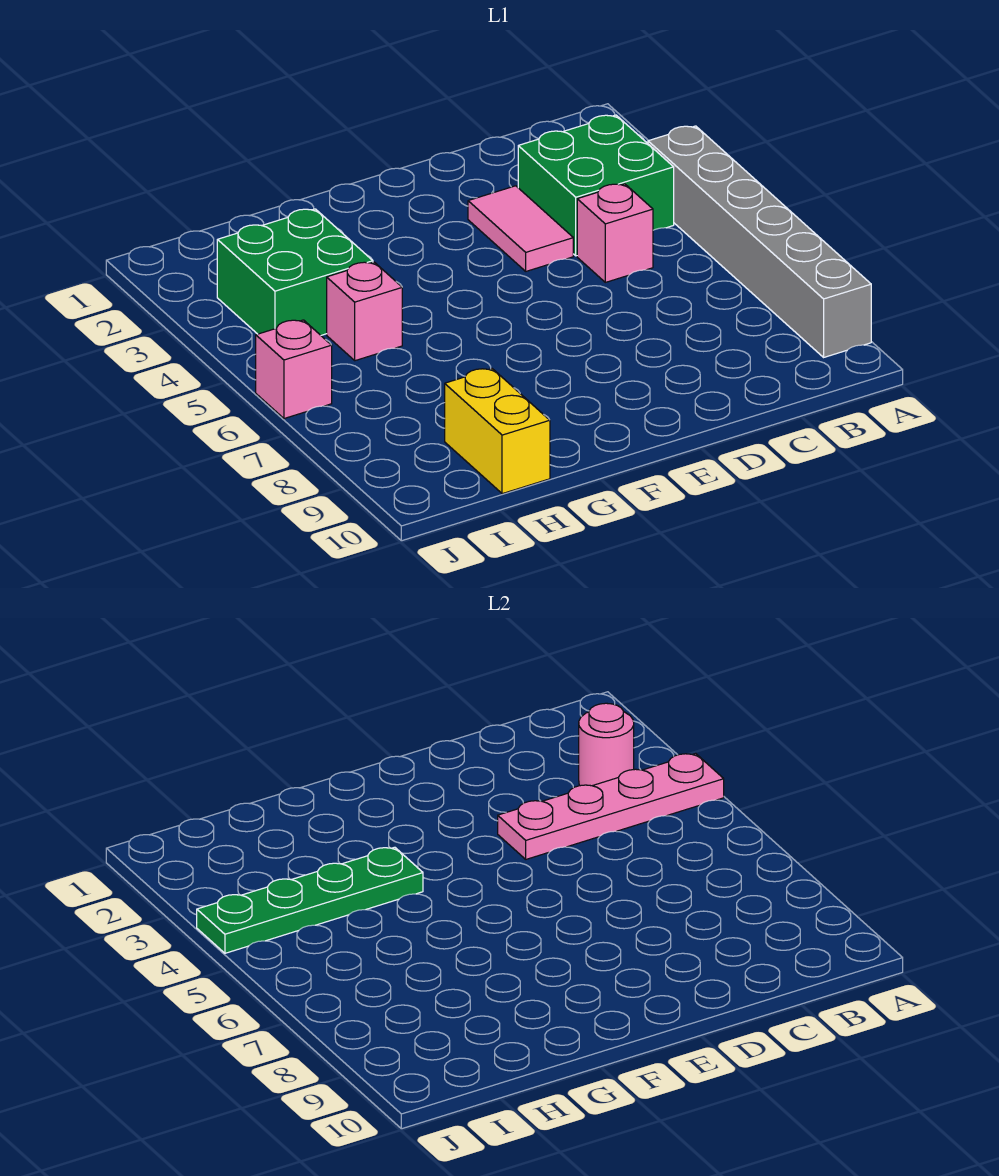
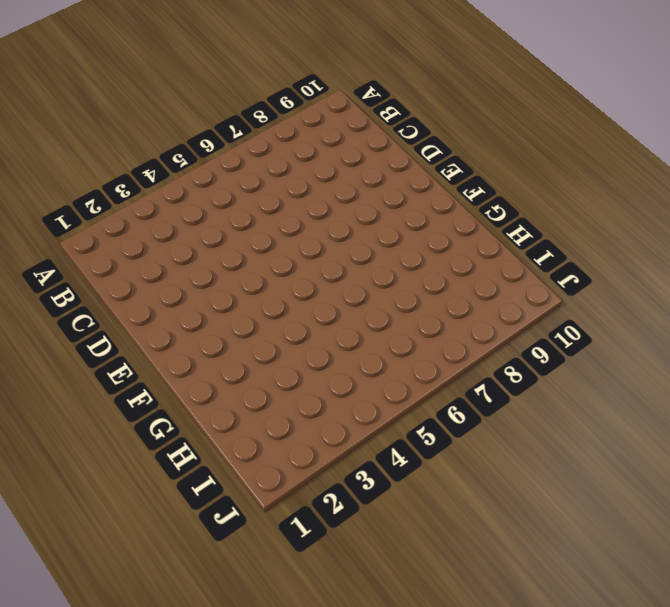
none -> grey brick A4:A9 level 1
none -> green brick B3:C4 level 1

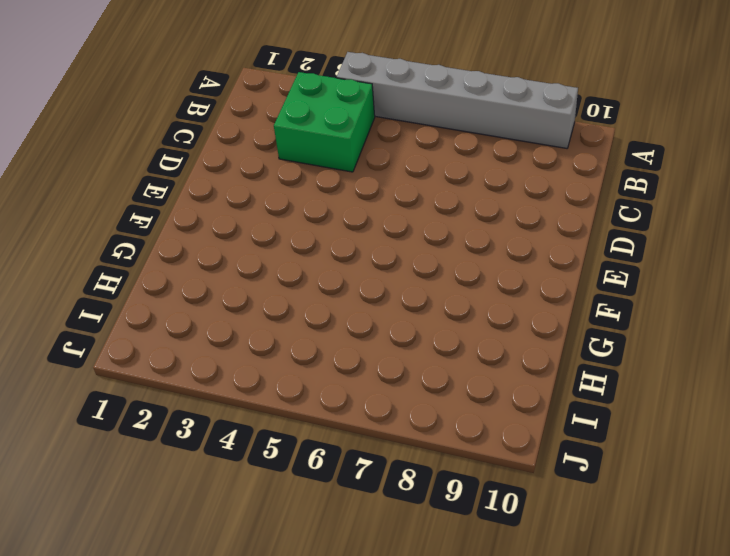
none -> pink brick C5 level 1
none -> pink tile D3:D4 level 1

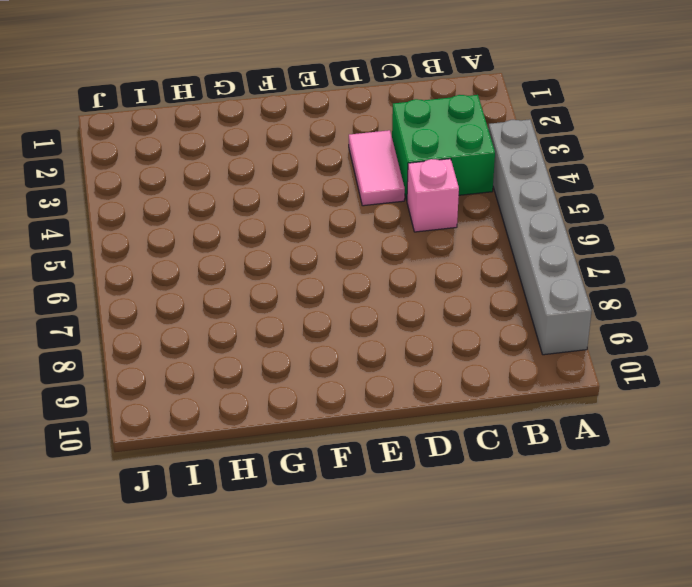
none -> green brick H3:I4 level 1
none -> pink brick H5 level 1

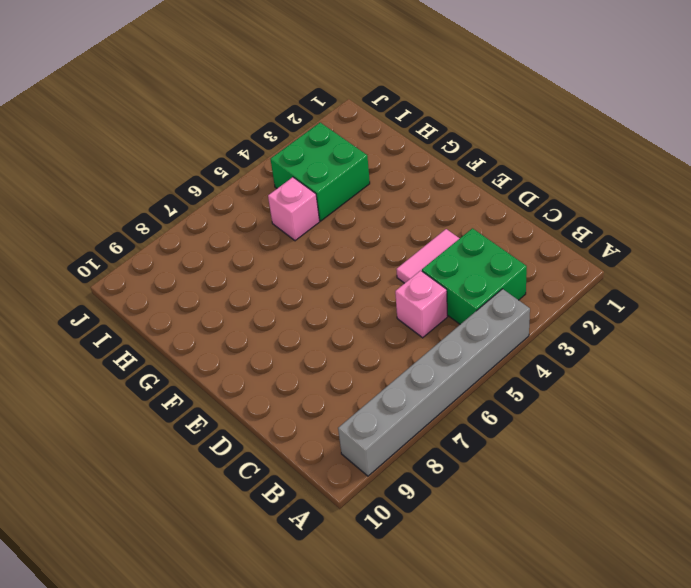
none -> yellow brick H9:H10 level 1
none -> pink brick J6 level 1

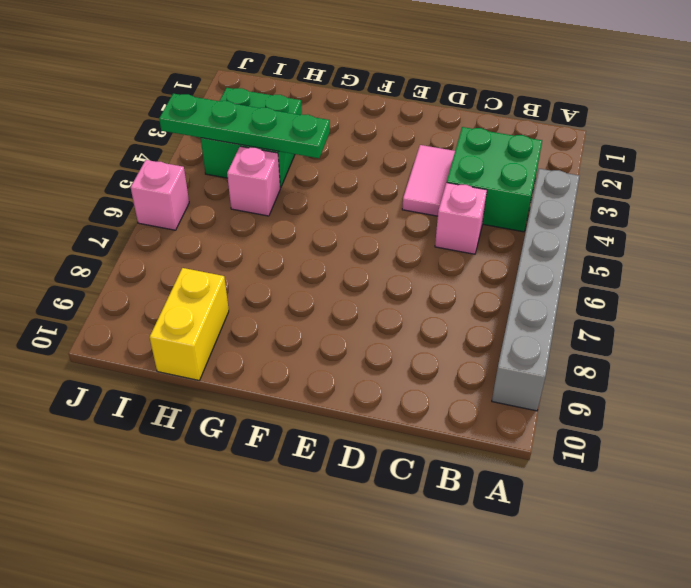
none -> pink plate A4:D4 level 2
none -> pink round brick B3 level 2

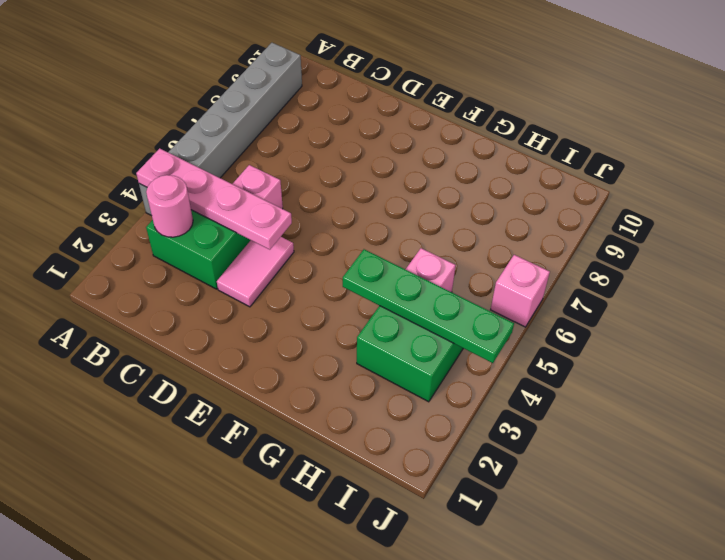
none -> yellow brick H9:H10 level 1

